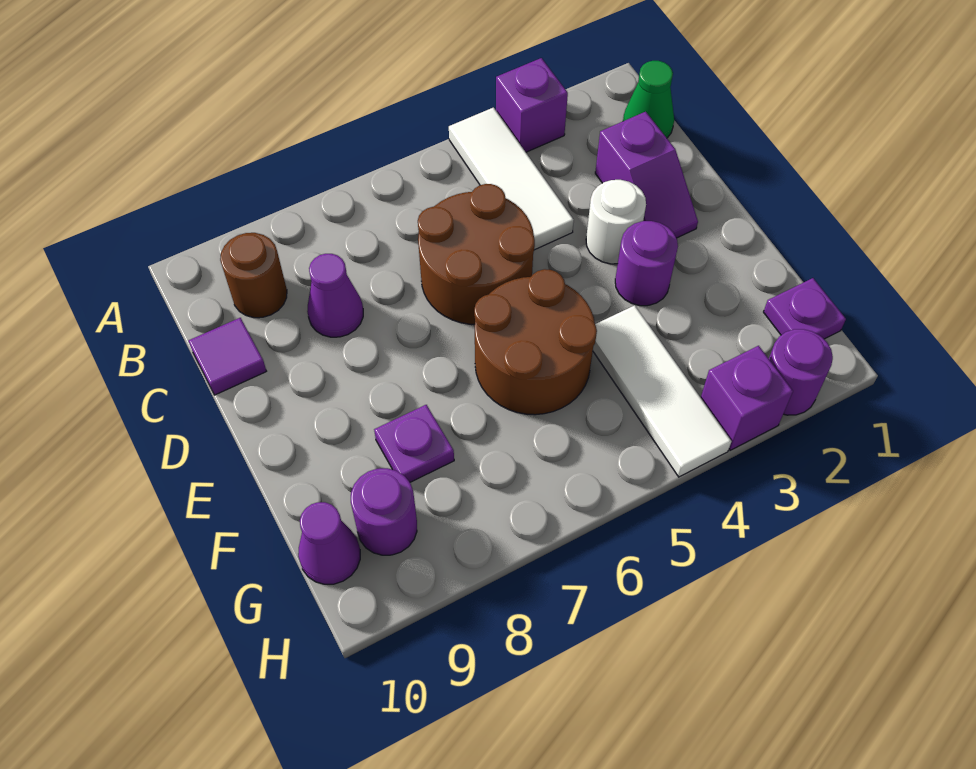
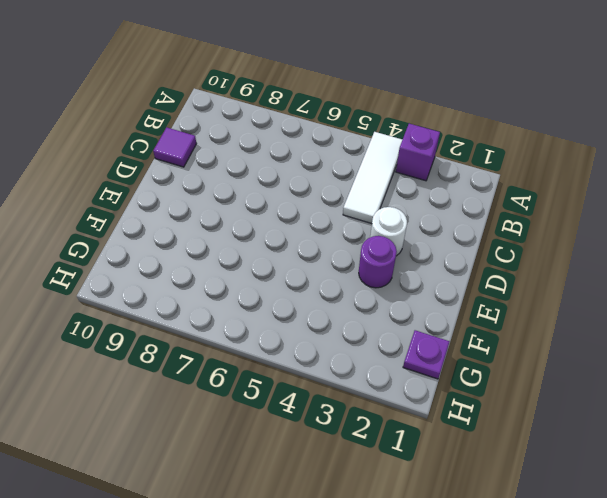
none -> green cone B1 level 1
none -> brown round brick B9 level 1
none -> purple slope C2:D2 level 1 top C

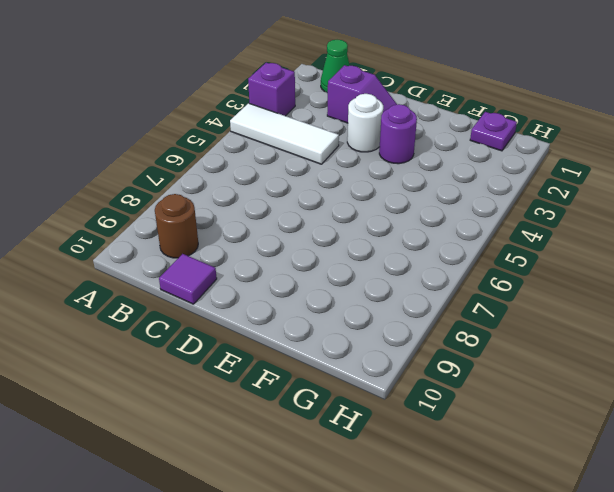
none -> brown round brick C5:D6 level 1
none -> purple cone C8 level 1
none -> brown round brick E5:F6 level 1

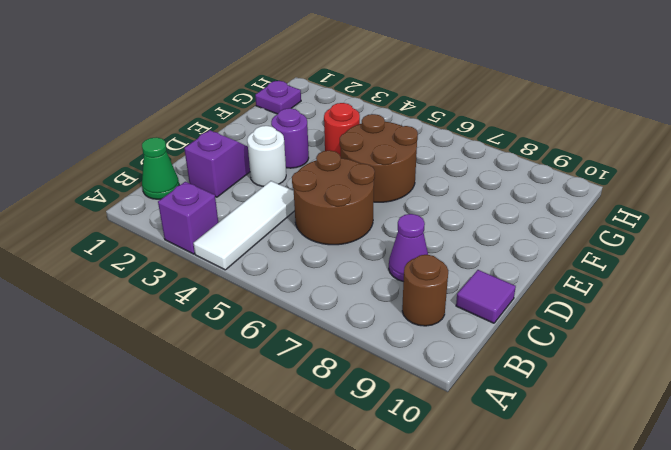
red round brick F4 level 1 -> white tile F4:H4 level 1
none -> purple plate F8 level 1
none -> purple round brick G9 level 1
none -> purple cone G10 level 1

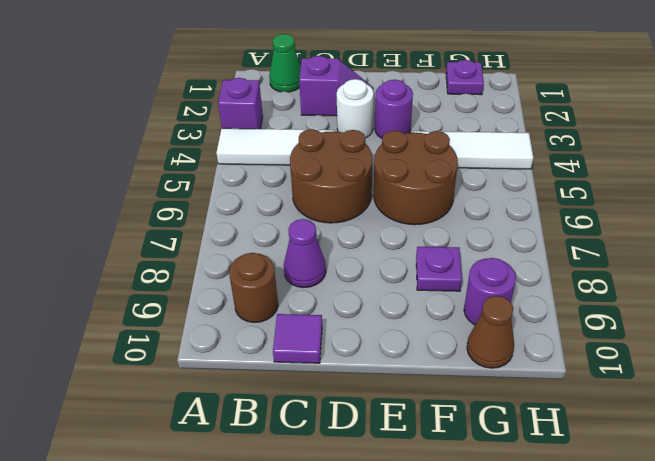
brown cone G10 level 1 -> purple cone G10 level 1
none -> purple round brick H2 level 1
none -> purple brick H3 level 1

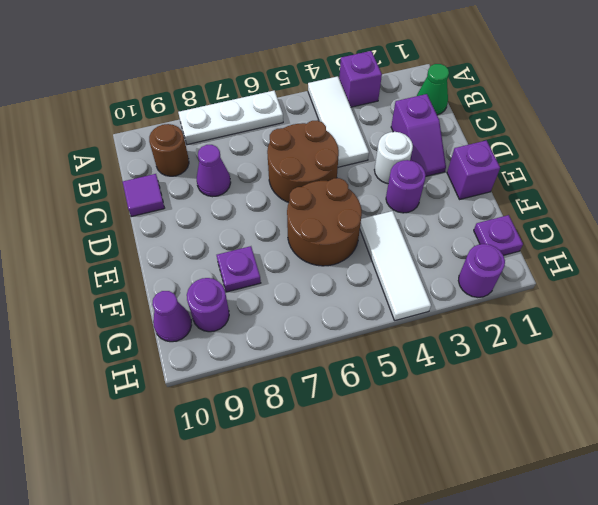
white plate A6:A8 level 1 -> none
purple brick E1 level 1 -> purple brick H3 level 1

